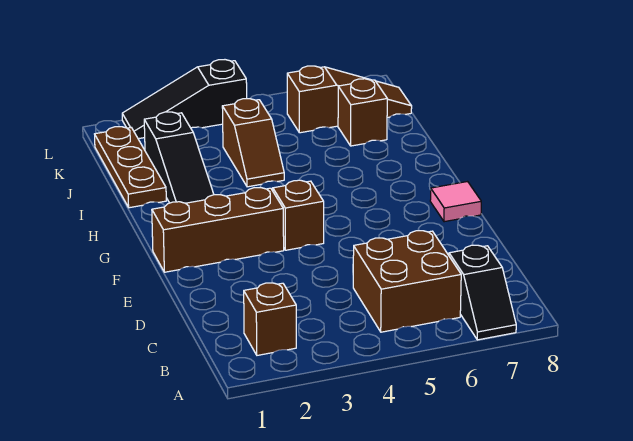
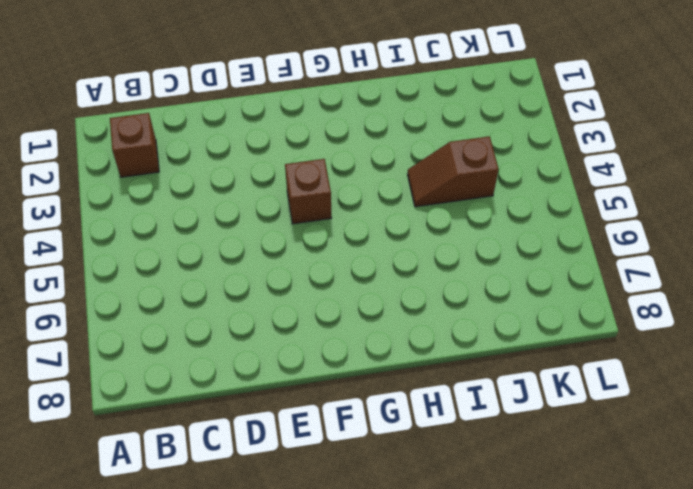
none -> black slope A7:B7 level 1 top B
none -> brown brick B5:C6 level 1
none -> brown brick F1:F3 level 1

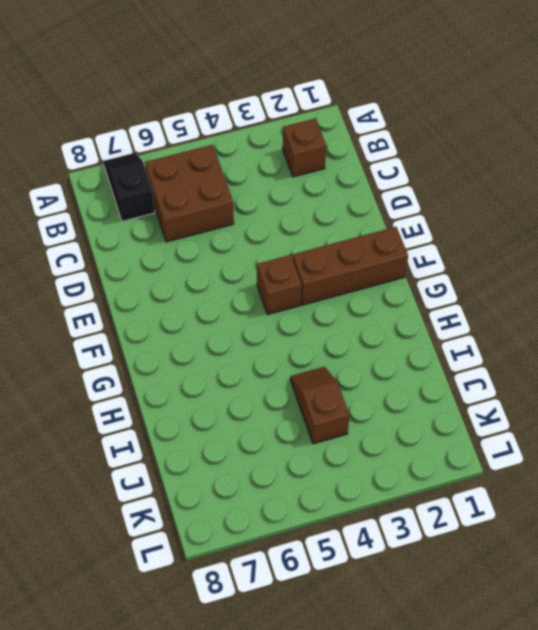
none -> pink tile F8 level 1
none -> black slope H2:J2 level 1 top J
none -> brown plate I1:K1 level 1

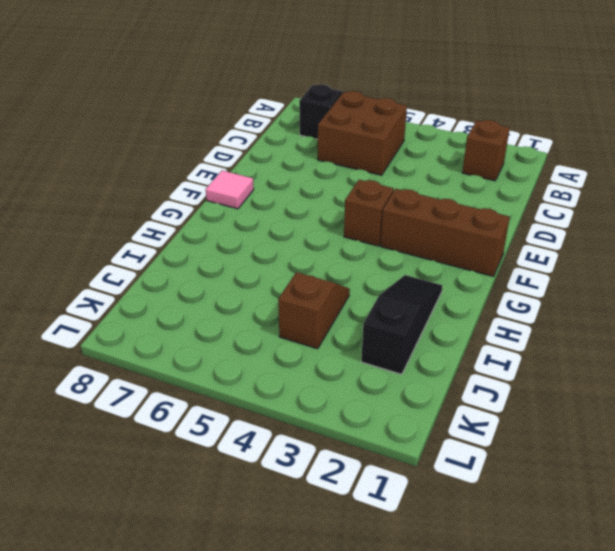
none -> brown plate I1:K1 level 1
none -> brown brick J7 level 1
none -> brown slope K6:K8 level 1 top 6

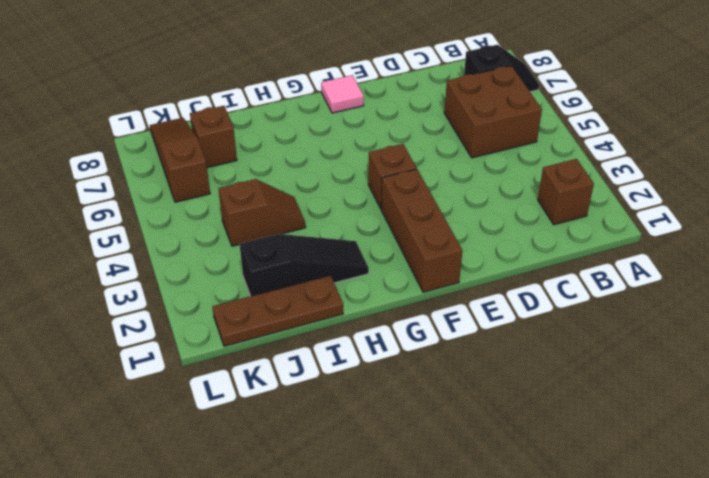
none -> black slope L2:L4 level 1 top 4

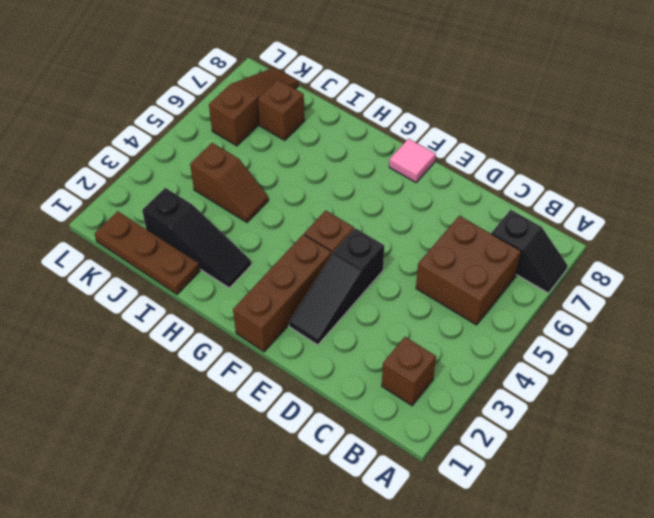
black slope E2:E4 level 1 top 4 -> black slope L2:L4 level 1 top 4

